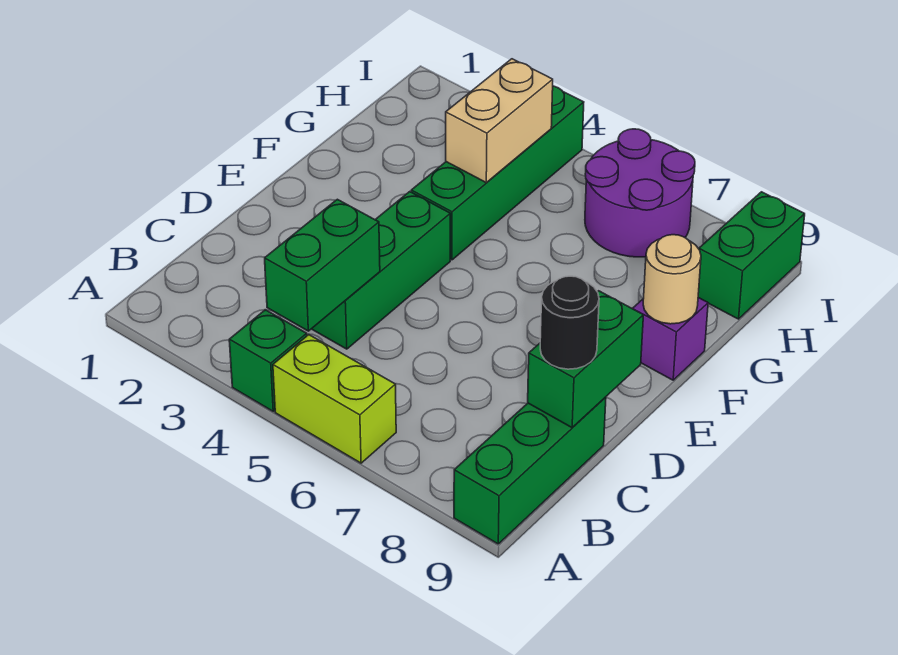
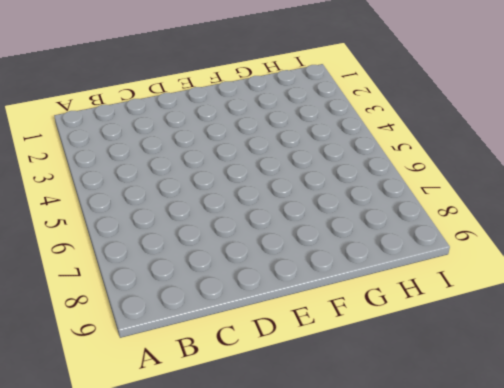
none -> green brick A4 level 1
none -> lime brick A5:A6 level 1
none -> green brick A9:C9 level 1

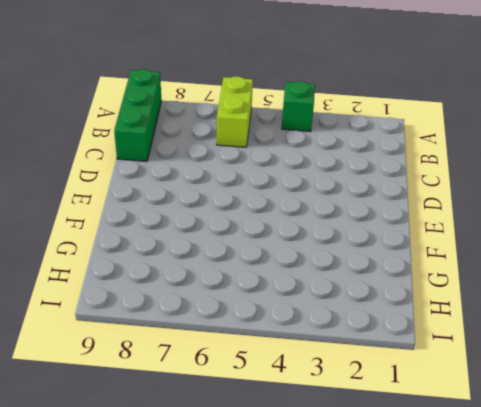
lime brick A6:B6 level 1 -> lime brick A5:A6 level 1
none -> green brick C4:E4 level 1
none -> green brick F4:I4 level 1
none -> purple brick F9 level 1

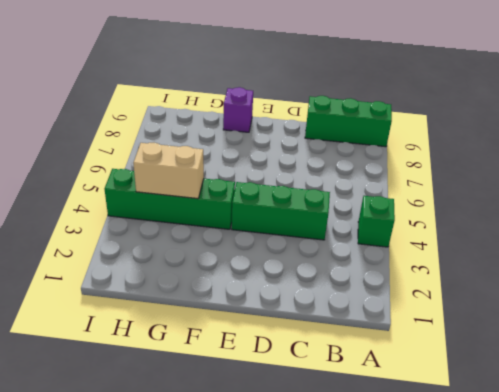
none -> lime brick A5:A6 level 1
none -> purple round brick H6:I7 level 1
none -> green brick H9:I9 level 1

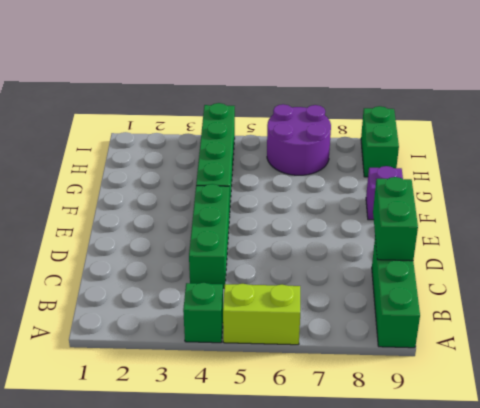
none -> green brick B4:C4 level 2
none -> tan round brick F9 level 2
none -> tan brick G4:H4 level 2

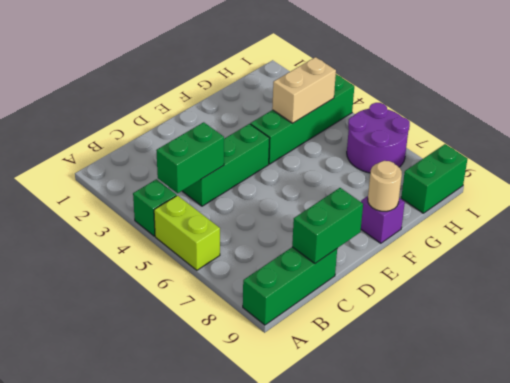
none -> black round brick C9 level 3

